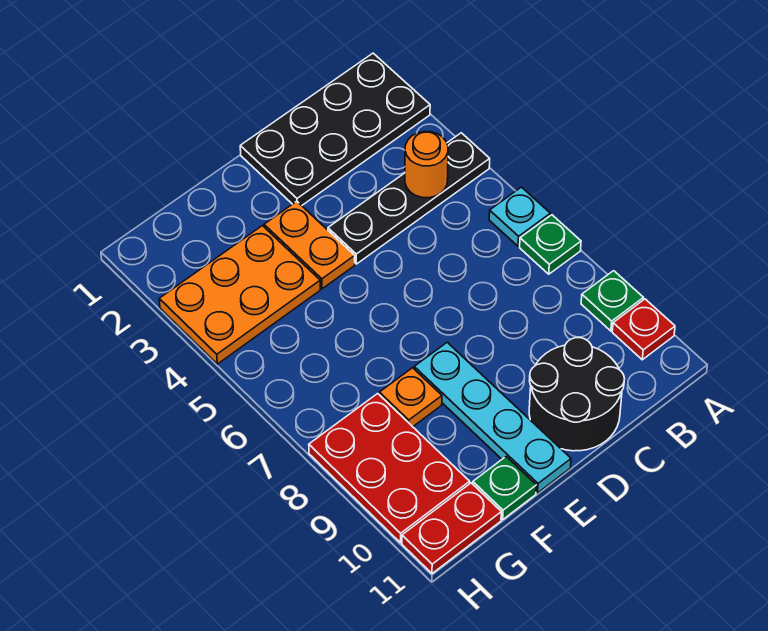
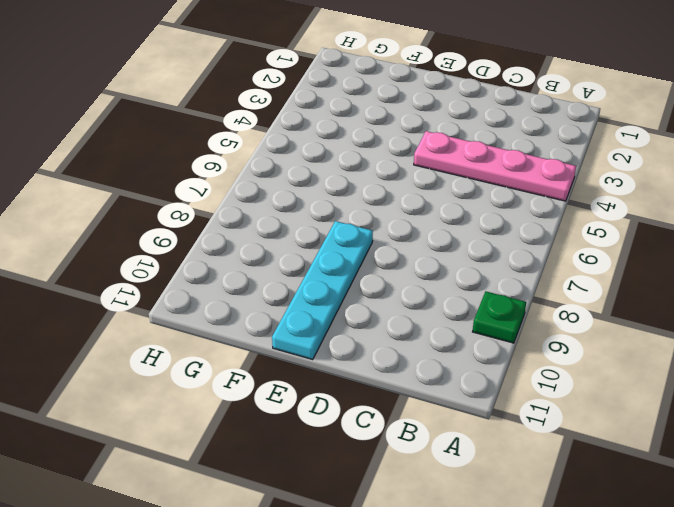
pink plate A4:D4 level 1 -> black plate A4:D4 level 1
none -> black plate A1:D2 level 1
none -> cyan plate A6 level 1
none -> green plate A7 level 1

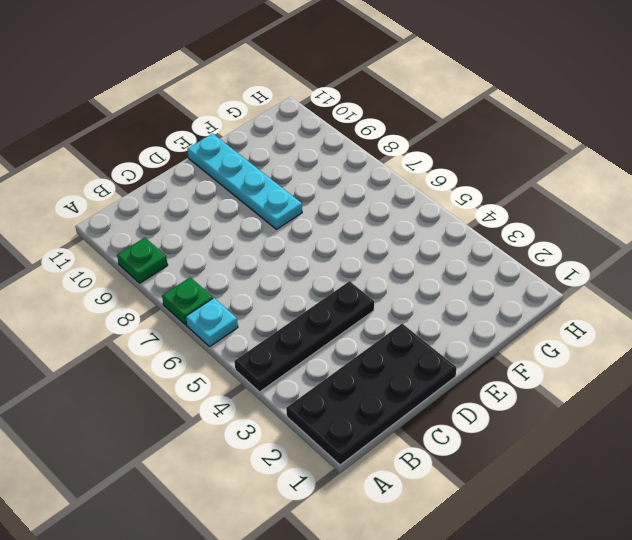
none -> red plate A10 level 1
none -> black round brick C10:D11 level 1
none -> orange plate E3:E4 level 1

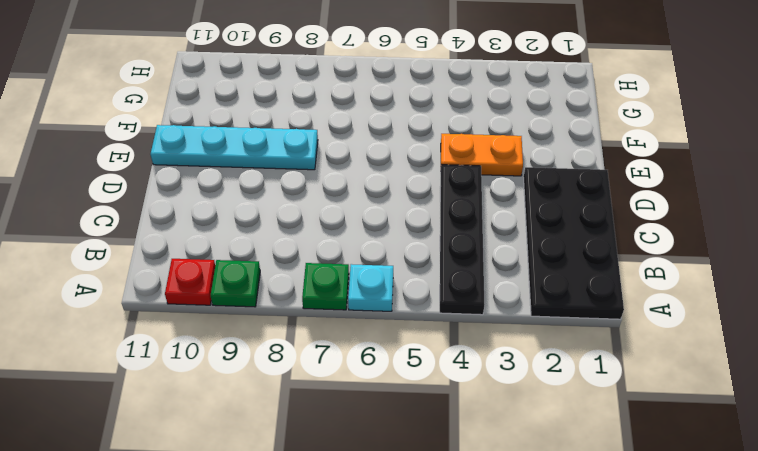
none -> black round brick C10:D11 level 1
none -> orange plate F3:H4 level 1
none -> orange plate F8 level 1

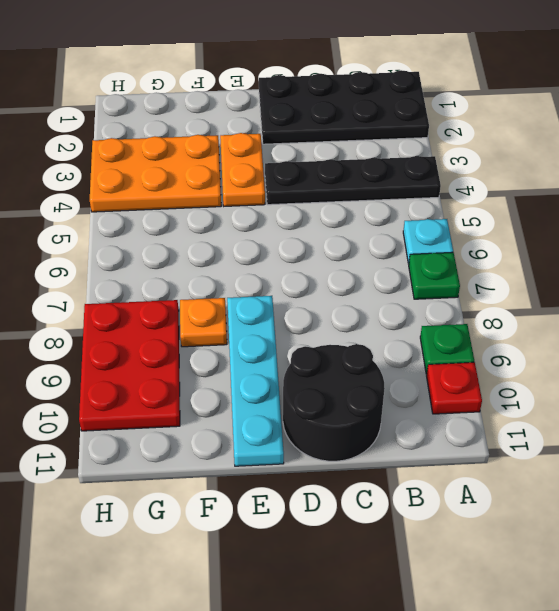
none -> green plate F11 level 1
none -> red plate G11:H11 level 1
none -> orange round brick B4 level 2

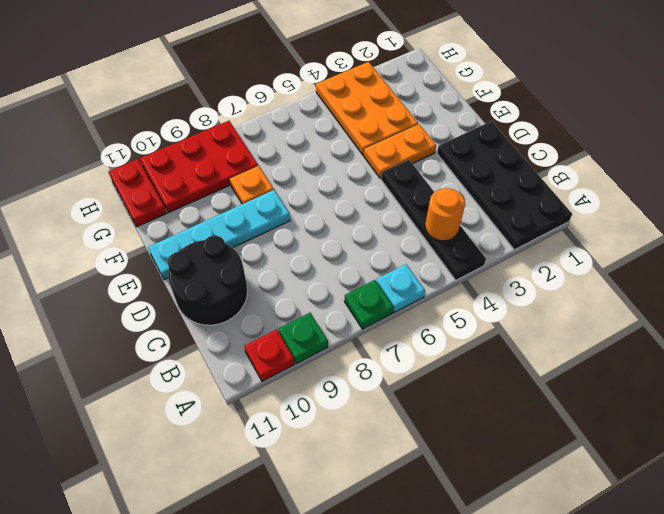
none -> green plate F11 level 1

